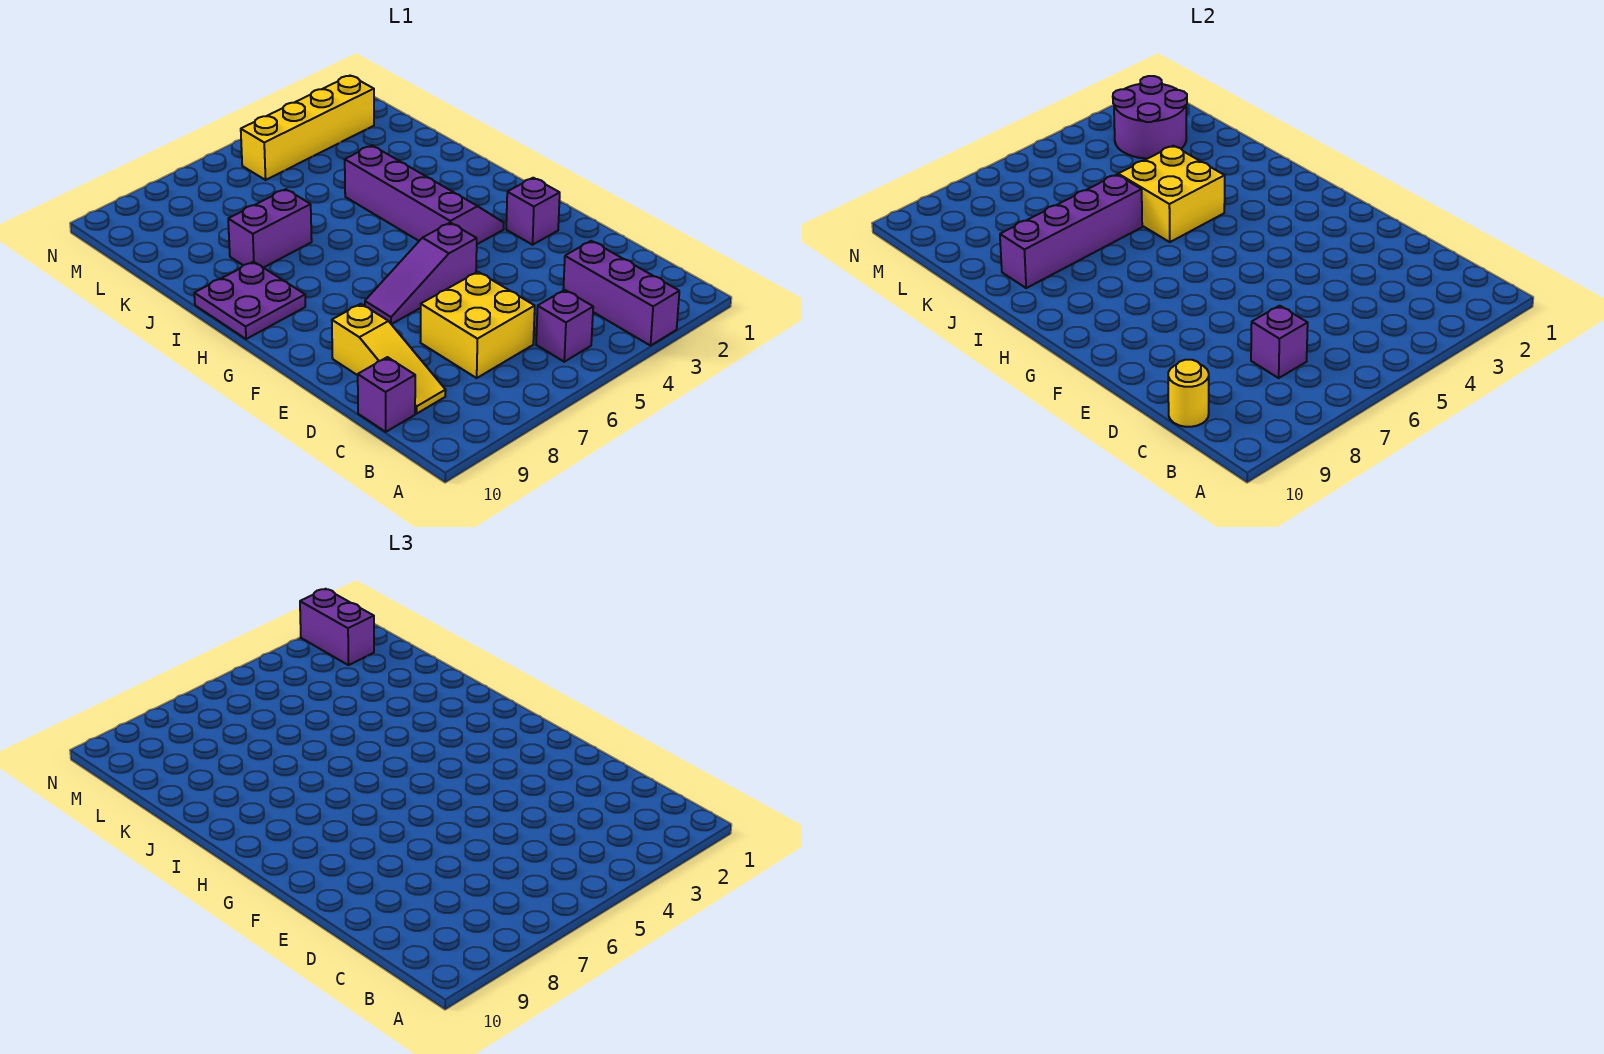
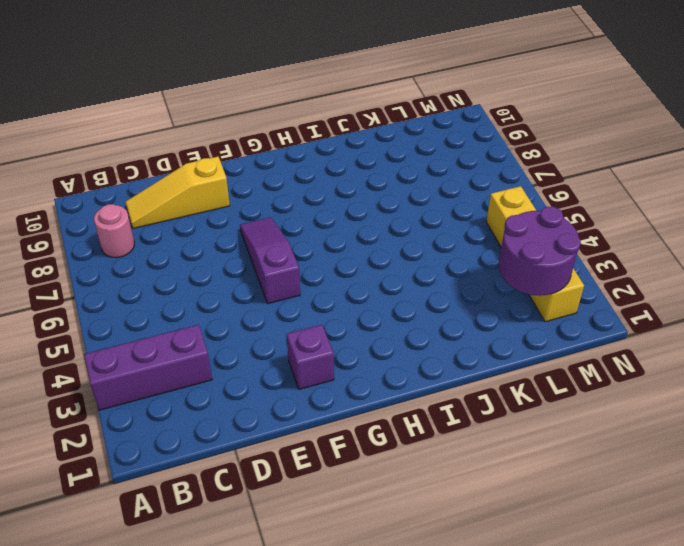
pink round brick B8 level 1 -> none
none -> purple brick B5 level 1
none -> yellow brick C6:D7 level 1
none -> purple brick C10 level 1

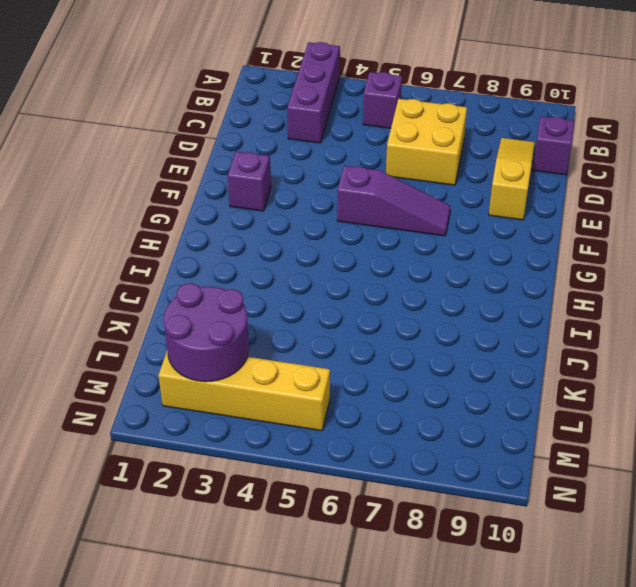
none -> purple slope G3:J4 level 1 top 4
none -> purple plate H9:I10 level 1
none -> purple brick J7:J8 level 1

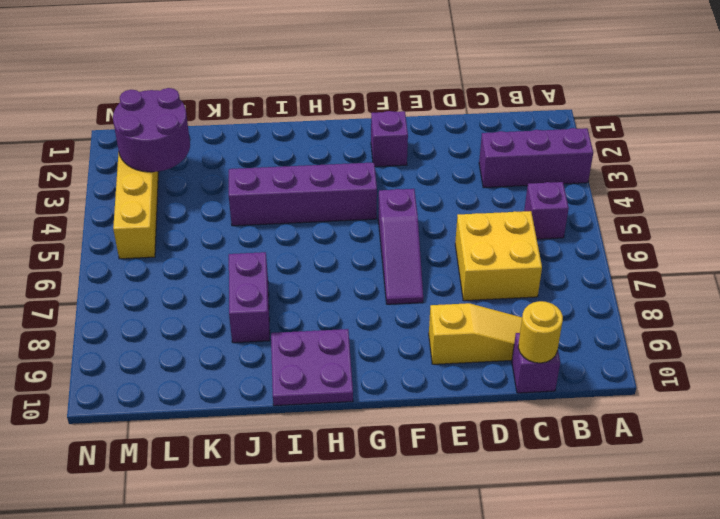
none -> purple brick C7 level 2
none -> yellow brick I4:J5 level 2
none -> purple brick J6:J9 level 2

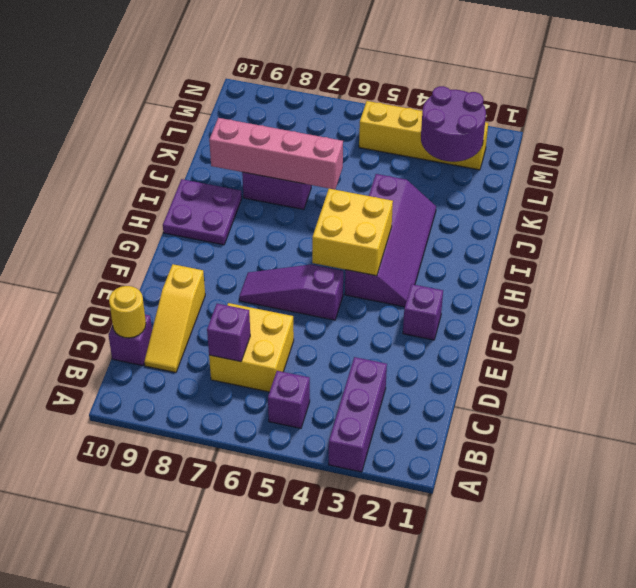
yellow brick G4:H5 level 2 -> yellow brick I4:J5 level 2
pink brick J6:J9 level 2 -> purple brick J6:J9 level 2
none -> purple brick M2:N2 level 3

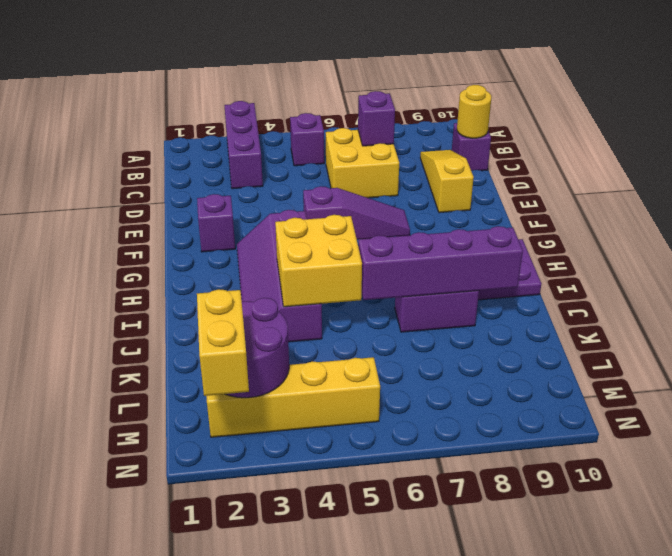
yellow brick M2:N2 level 3 -> purple brick M2:N2 level 3

